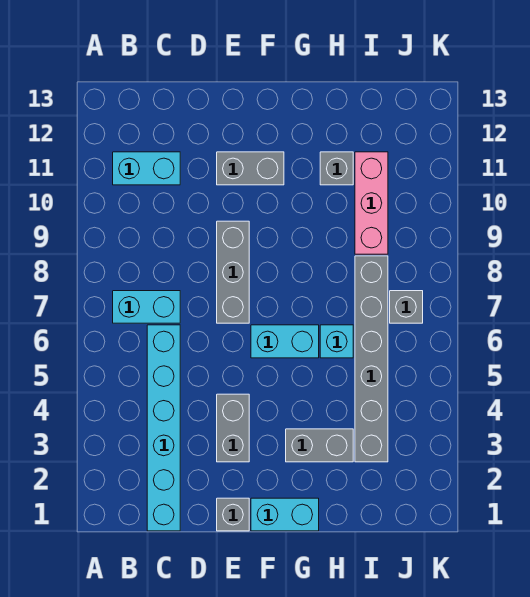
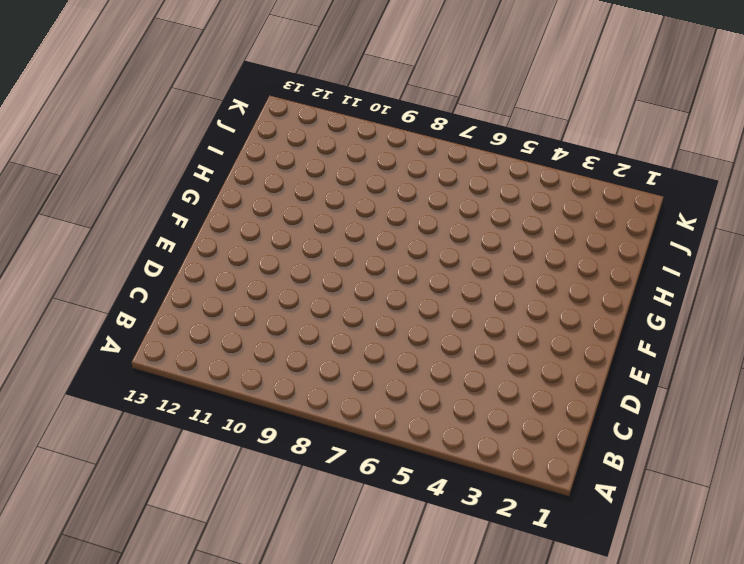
none -> cyan brick B7:C7 level 1
none -> cyan brick B11:C11 level 1
none -> cyan brick C1:C6 level 1

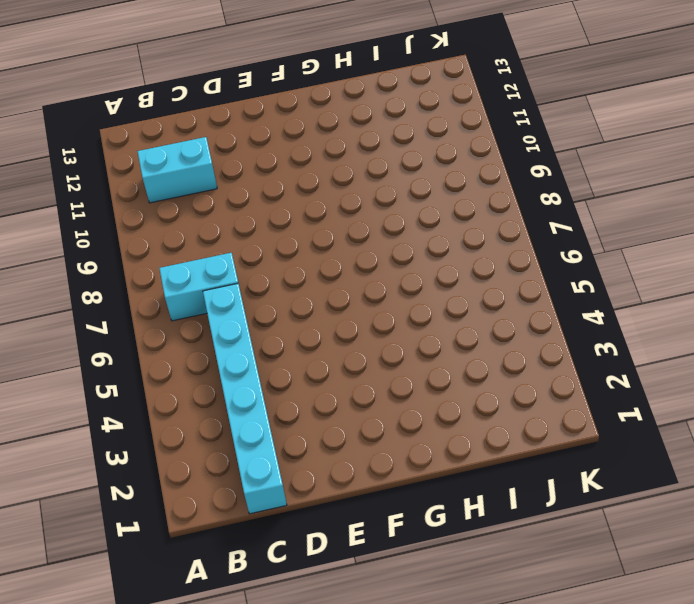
none -> grey brick E1 level 1
none -> grey brick E3:E4 level 1
none -> grey brick E7:E9 level 1

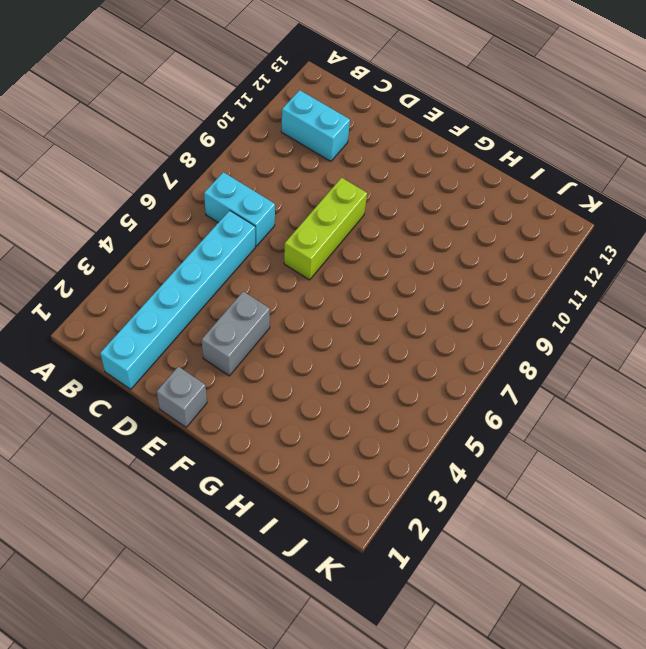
lime brick E7:E9 level 1 -> grey brick E7:E9 level 1
none -> grey brick E11:F11 level 1
none -> cyan brick F1:G1 level 1
none -> cyan brick F6:G6 level 1

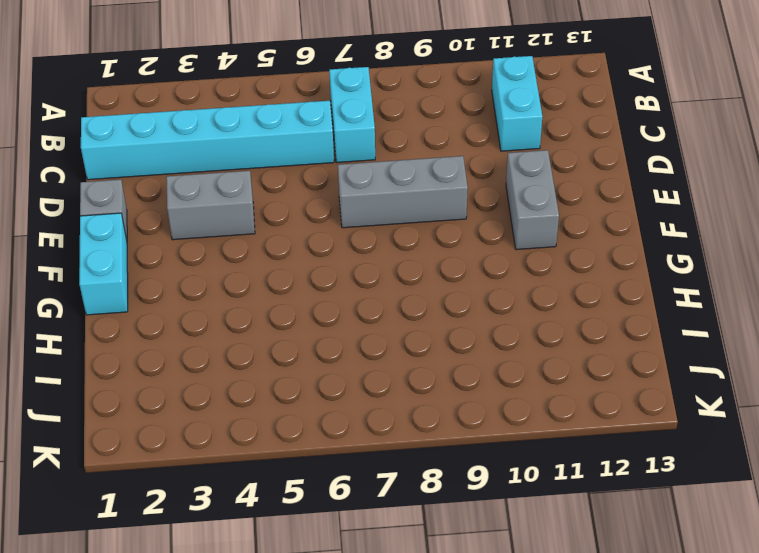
none -> cyan brick F6:G6 level 1
none -> grey brick G3:H3 level 1
none -> cyan brick H6 level 1

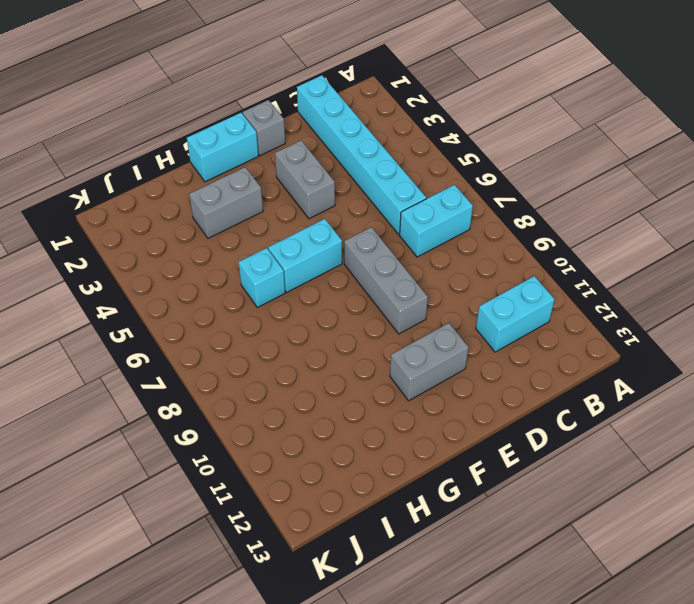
none -> grey brick H11 level 1
none -> grey brick I3:I8 level 1
none -> pink brick I9:I11 level 1

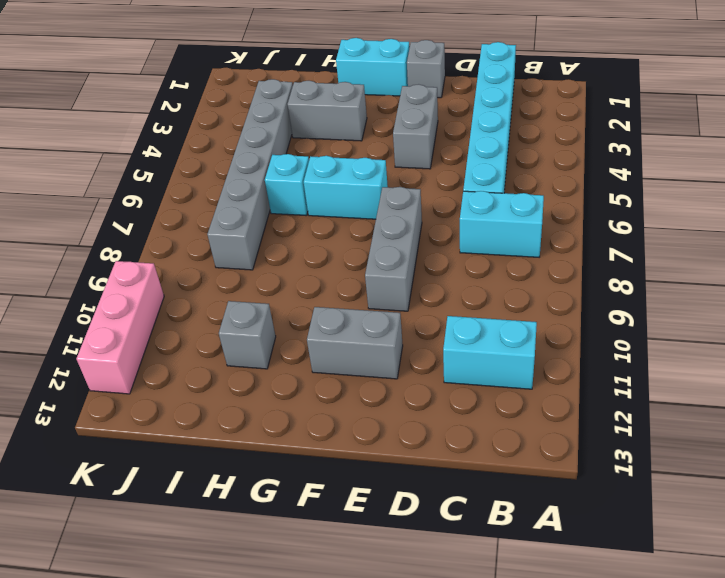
pink brick K10:K12 level 1 -> pink brick I9:I11 level 1
none -> grey brick J7 level 1

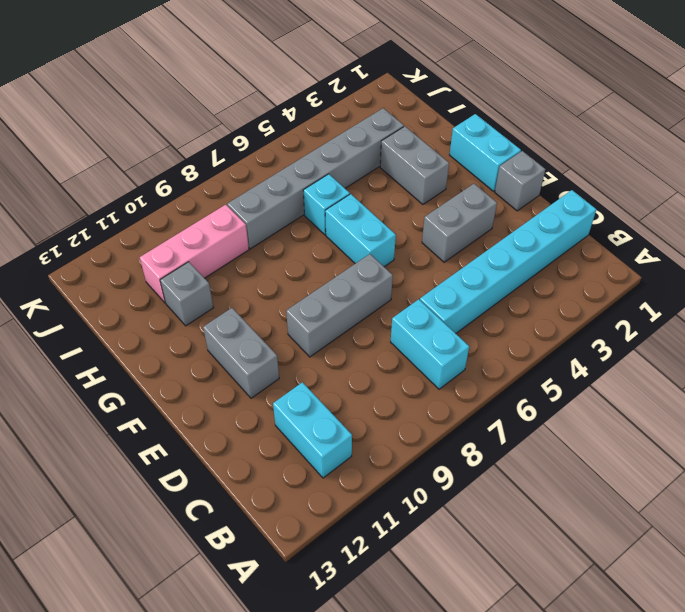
none -> grey brick J7 level 1

